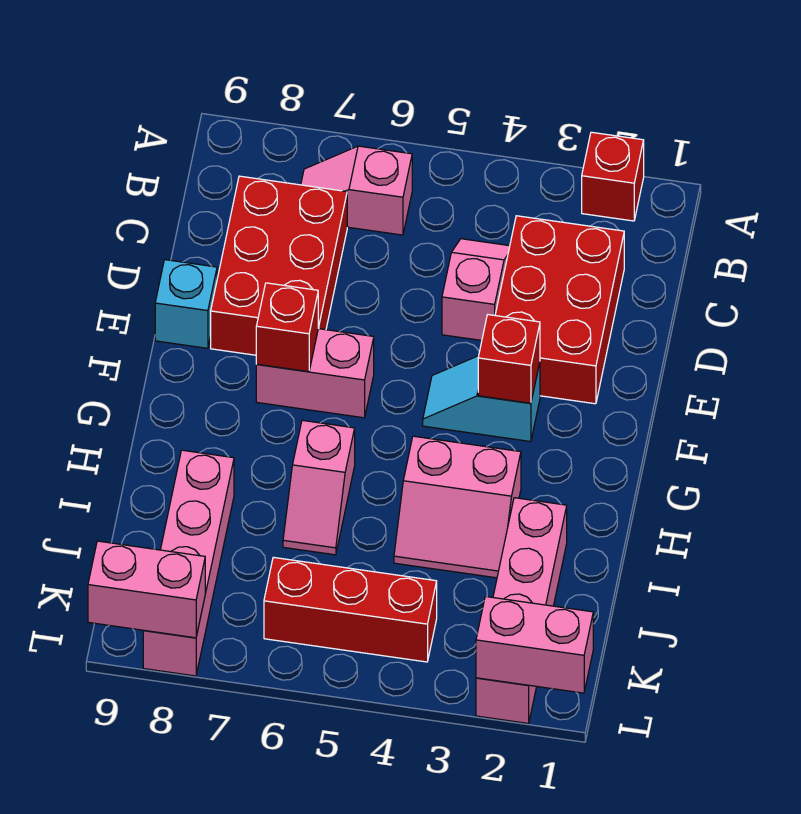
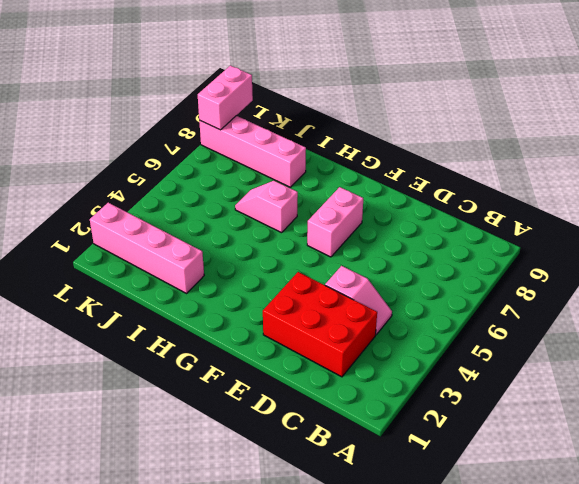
none -> red brick A2 level 1
none -> pink slope B6:B7 level 1 top 6
none -> red brick C7:E8 level 1

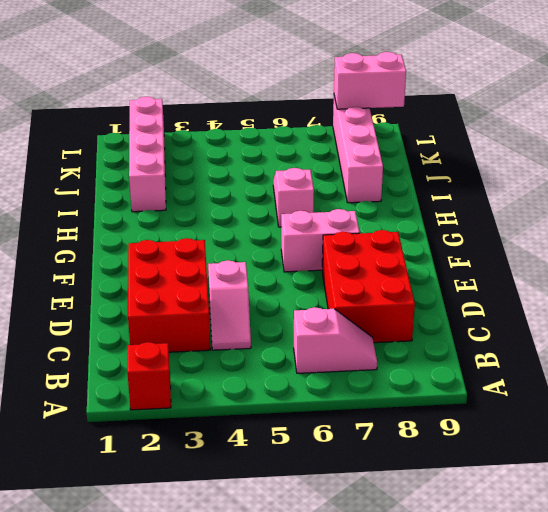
none -> cyan brick E9 level 1
none -> cyan slope F3:F4 level 1 top 3
none -> pink slope H3:I4 level 1 top H

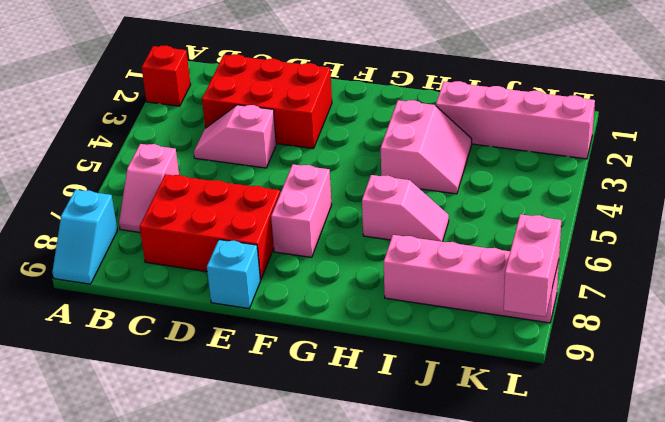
cyan slope A8:A9 level 1 top 8 -> cyan slope F3:F4 level 1 top 3
none -> red brick K4:K6 level 1
none -> red brick F3 level 2
none -> red brick F7 level 2

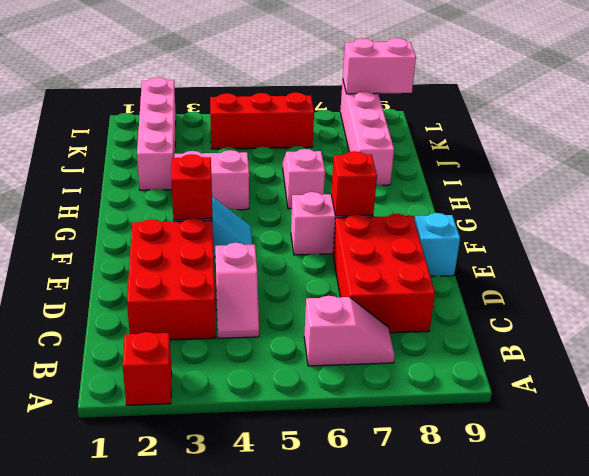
none -> pink brick L1:L2 level 2

